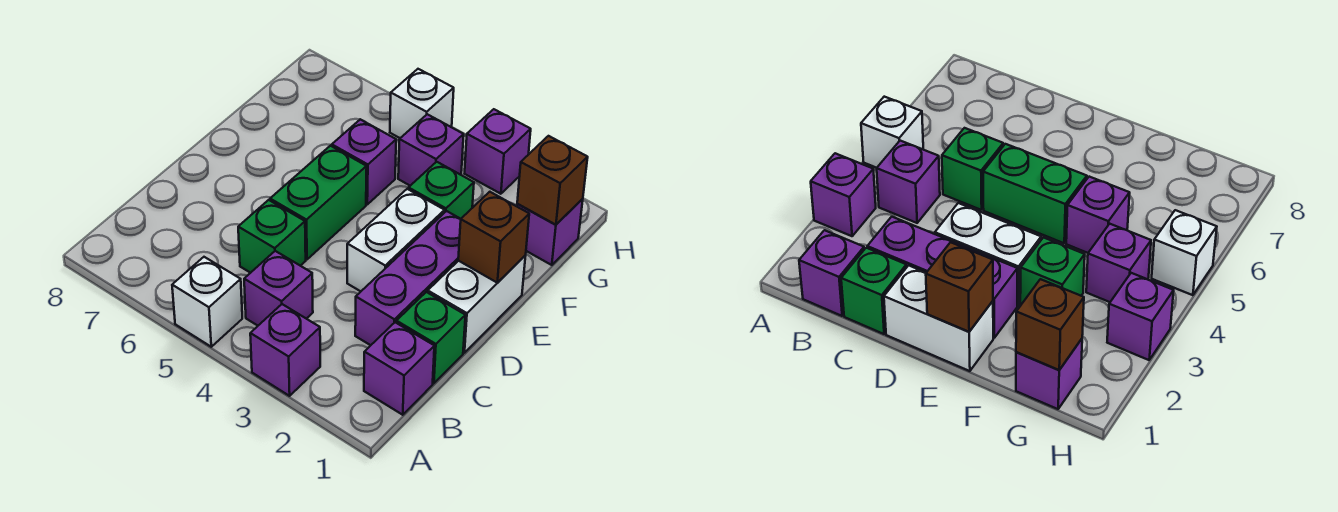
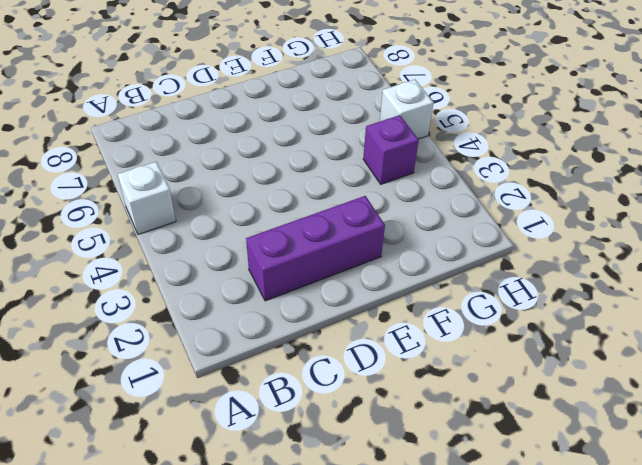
none -> purple brick A3 level 1
none -> purple brick B1 level 1
none -> purple brick B4 level 1

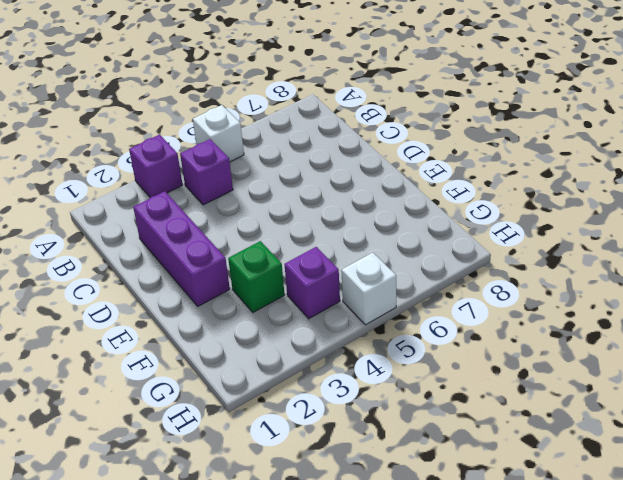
none -> purple brick B1 level 1
none -> green brick C1 level 1
none -> green brick C5 level 1

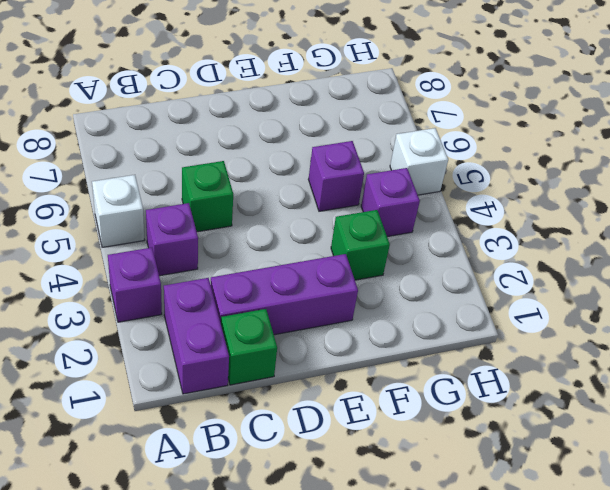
purple brick B1:B2 level 1 -> purple brick B1 level 1
none -> white brick D1:E1 level 1
none -> white brick D3:E3 level 1
none -> green brick D5:E5 level 1

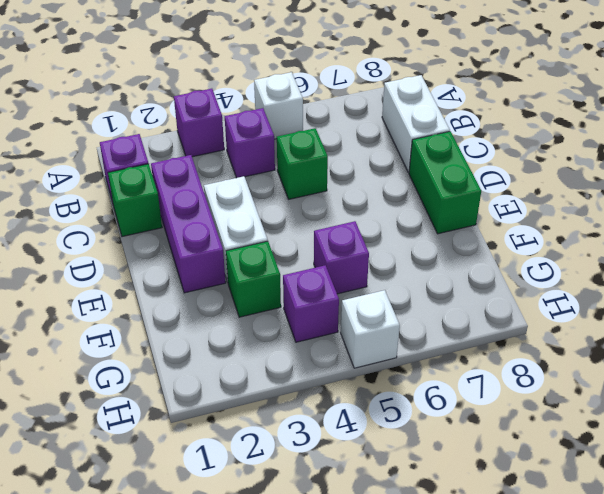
white brick B8:C8 level 1 -> white brick D1:E1 level 1
green brick D8:E8 level 1 -> green brick D5:E5 level 1
none -> purple brick G1 level 1
none -> purple brick H3 level 1
none -> brown brick E1 level 2

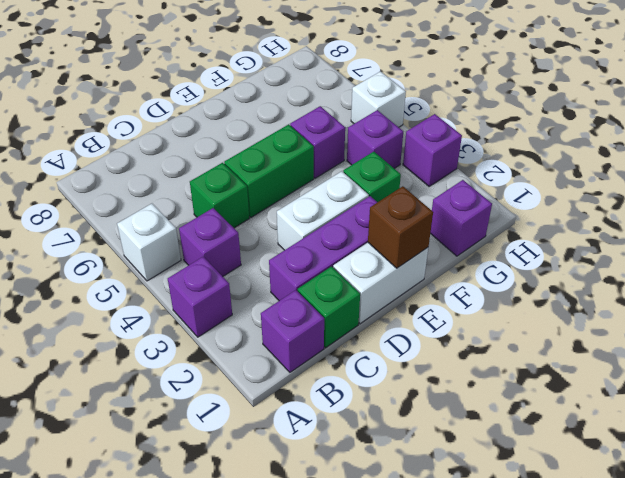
none -> brown brick G1 level 2

